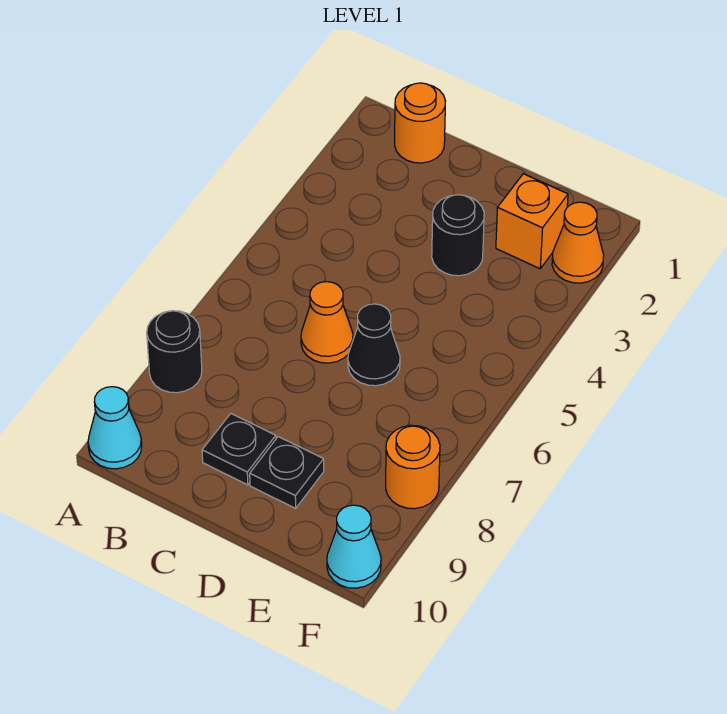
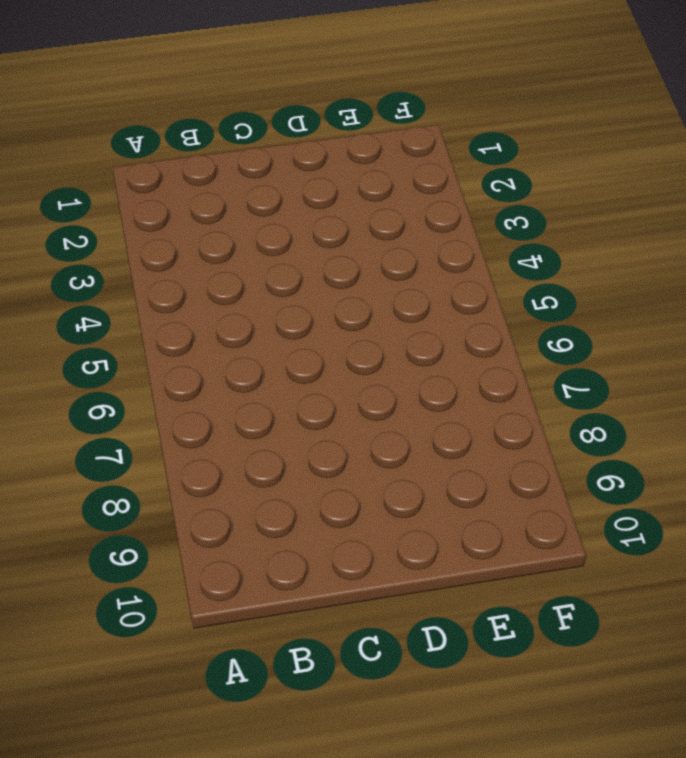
none -> black round brick A8 level 1
none -> cyan cone A10 level 1
none -> orange round brick B1 level 1

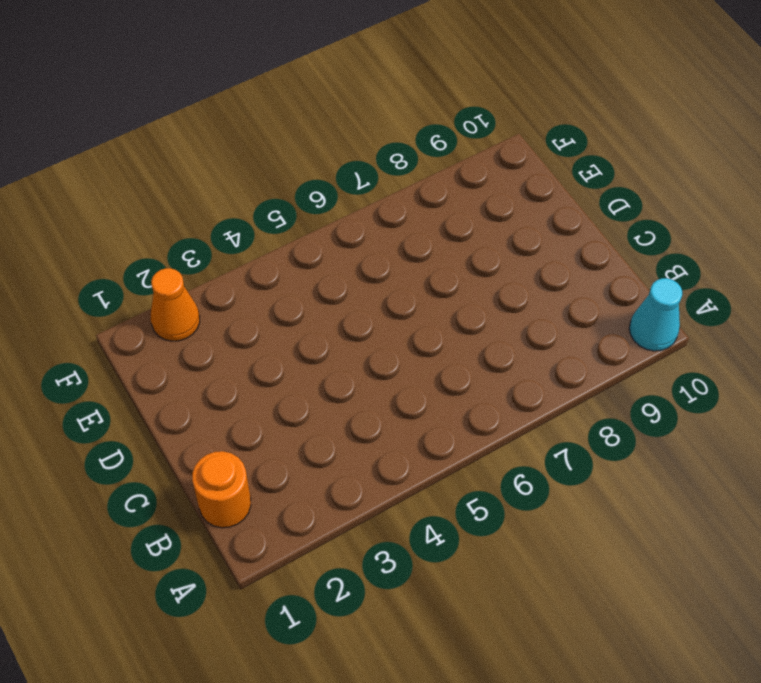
none -> black round brick A8 level 1
none -> orange cone C6 level 1
none -> black plate C9 level 1

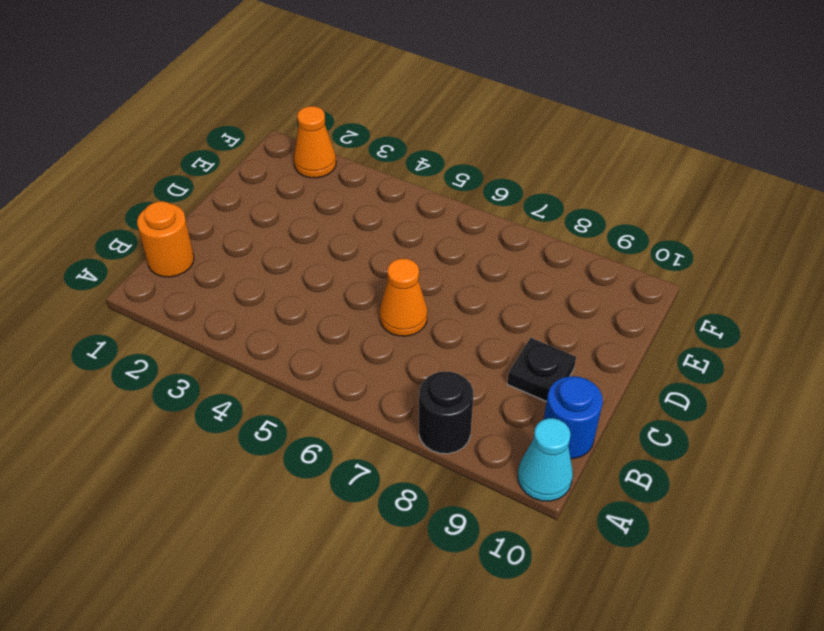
blue round brick B10 level 1 -> none
none -> black round brick D3 level 1
none -> black cone D6 level 1
none -> black plate D9 level 1

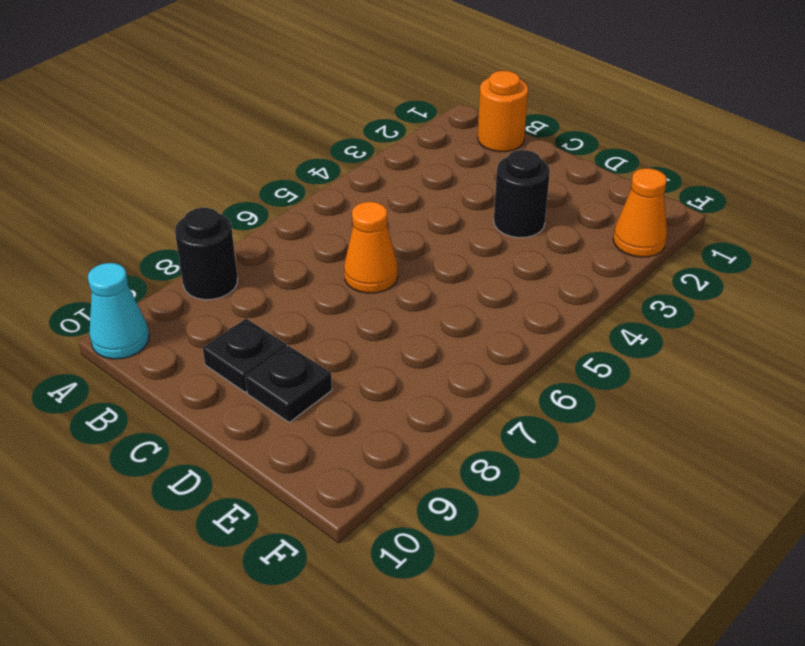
none -> black cone D6 level 1
none -> orange brick E2 level 1
none -> orange round brick F8 level 1

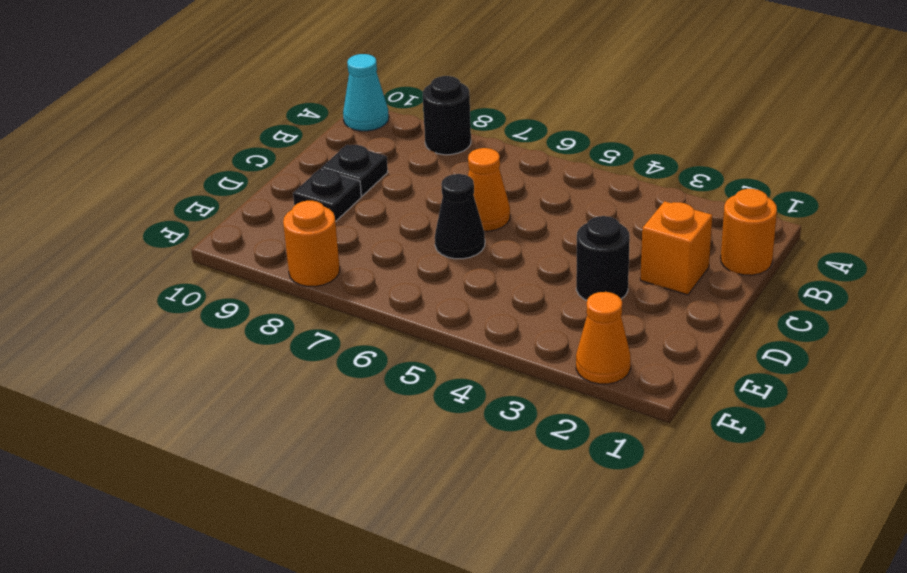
orange brick C2 level 1 -> orange brick E2 level 1
none -> cyan cone F10 level 1

